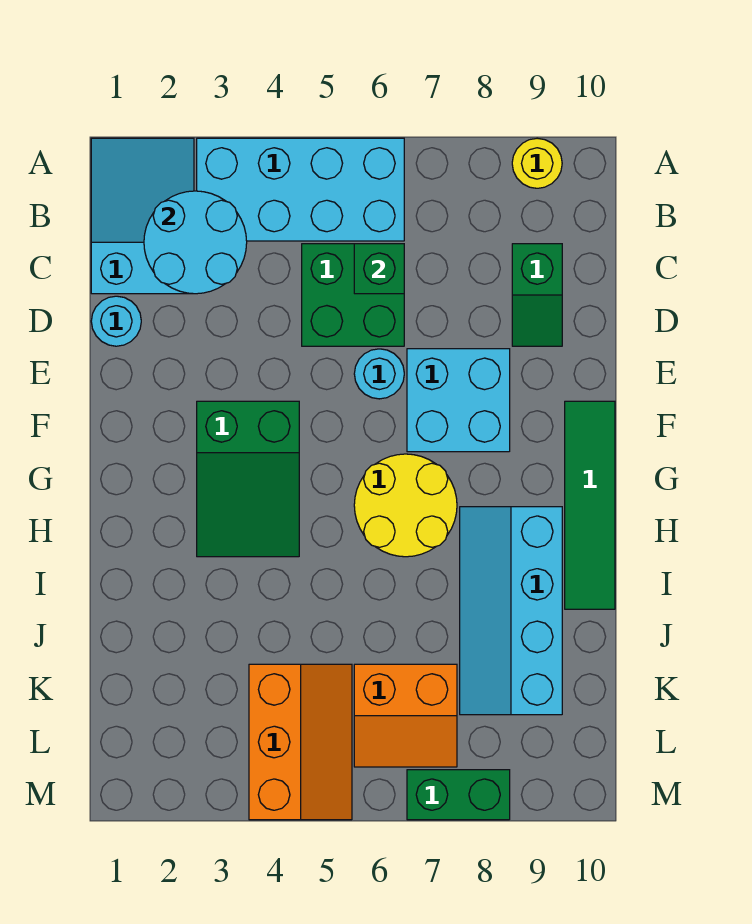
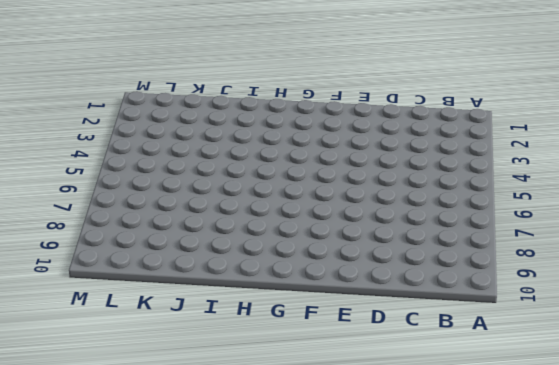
none -> cyan slope A1:C2 level 1 top C
none -> cyan brick A3:B6 level 1
none -> yellow round brick A9 level 1

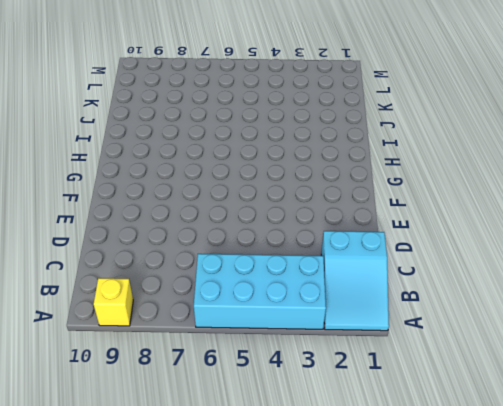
yellow brick A9 level 1 -> yellow round brick A9 level 1
none -> green brick C5:D6 level 1
none -> green slope C9:D9 level 1 top C
none -> cyan round brick D1 level 1

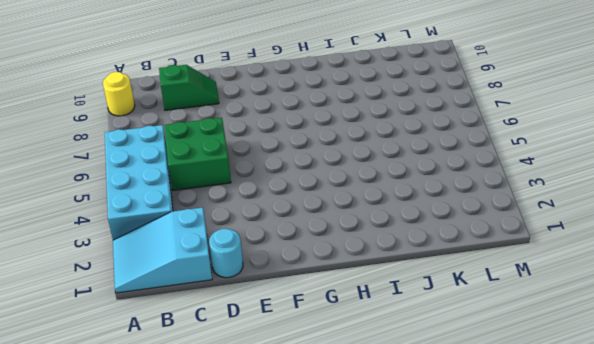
none -> cyan round brick E6 level 1
none -> cyan brick E7:F8 level 1
none -> green slope F3:H4 level 1 top F

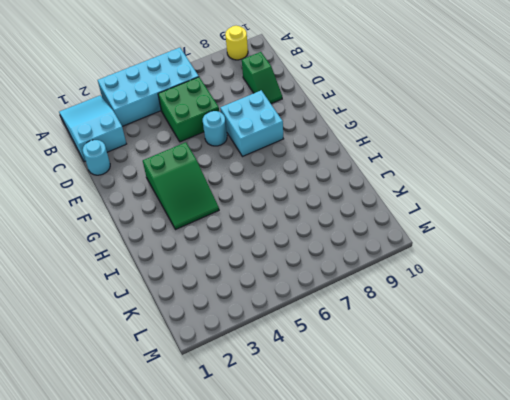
none -> green tile F10:I10 level 1
none -> yellow round brick G6:H7 level 1
none -> cyan slope H8:K9 level 1 top 9

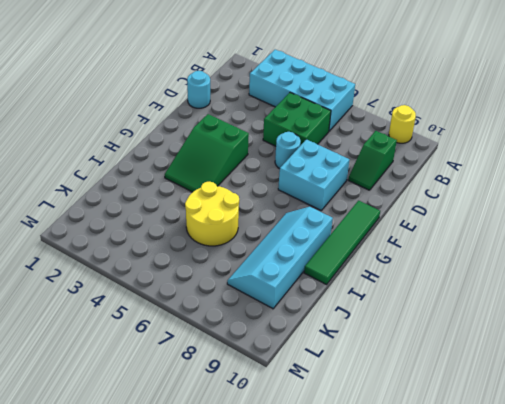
yellow round brick I5:J6 level 1 -> yellow round brick G6:H7 level 1
none -> cyan slope A1:C2 level 1 top C
none -> orange slope K4:M5 level 1 top 4
none -> orange slope K6:L7 level 1 top K

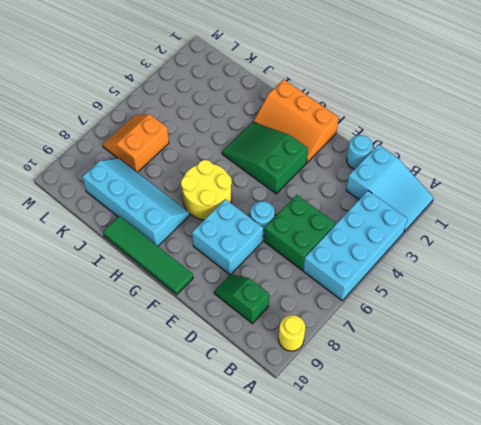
orange slope F1:H2 level 1 top 1 -> orange slope K4:M5 level 1 top 4
none -> green brick M7:M8 level 1
none -> cyan round brick B2:C3 level 2
none -> green brick C6 level 2

